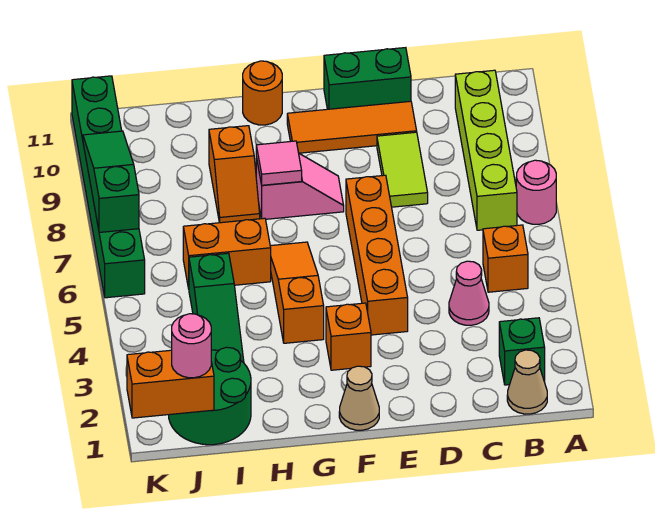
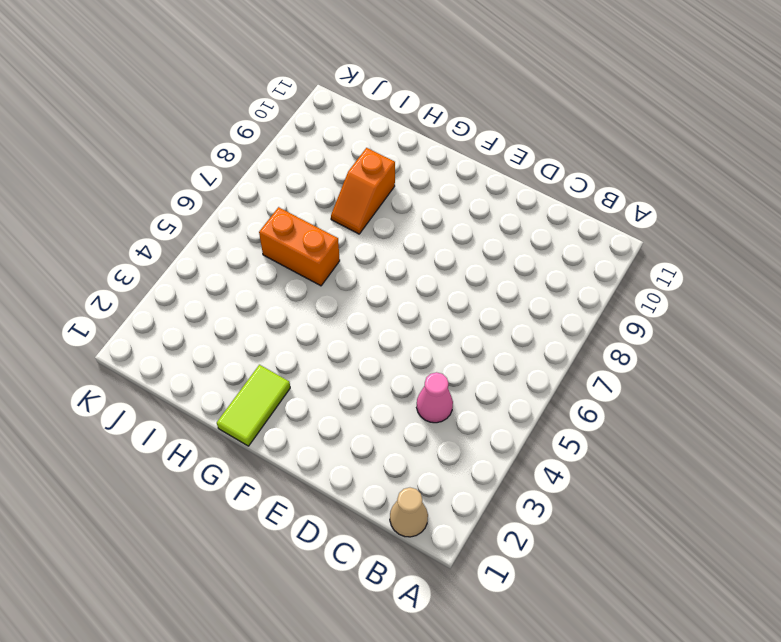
lime tile G1:G2 level 1 -> lime tile D8:D9 level 1
none -> pink round brick A7 level 1
none -> green brick B2 level 1
none -> orange brick B5 level 1

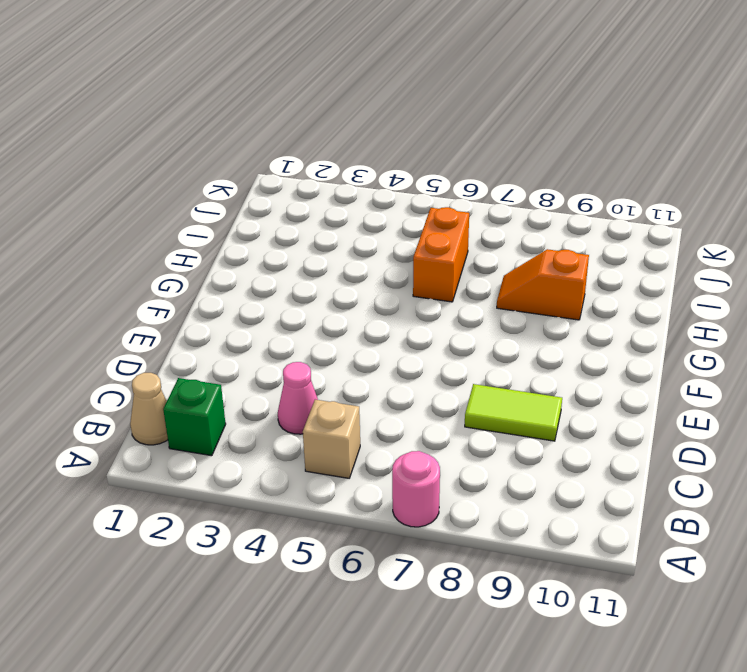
tan brick B5 level 1 -> orange brick B5 level 1
none -> lime brick B7:B10 level 1
none -> orange tile D10:F10 level 1
none -> green brick D11:E11 level 1

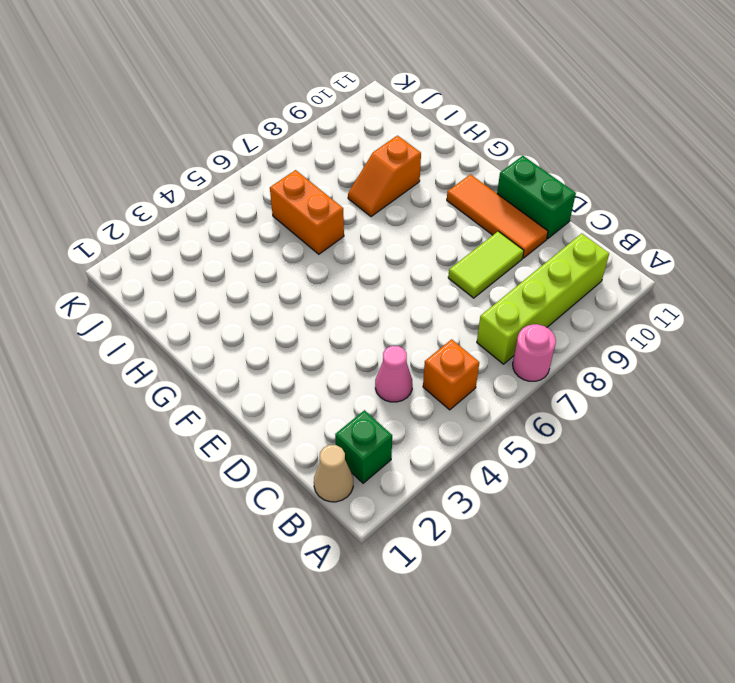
none -> orange brick E4:E7 level 1
none -> tan cone F1 level 1
none -> orange brick F3 level 1

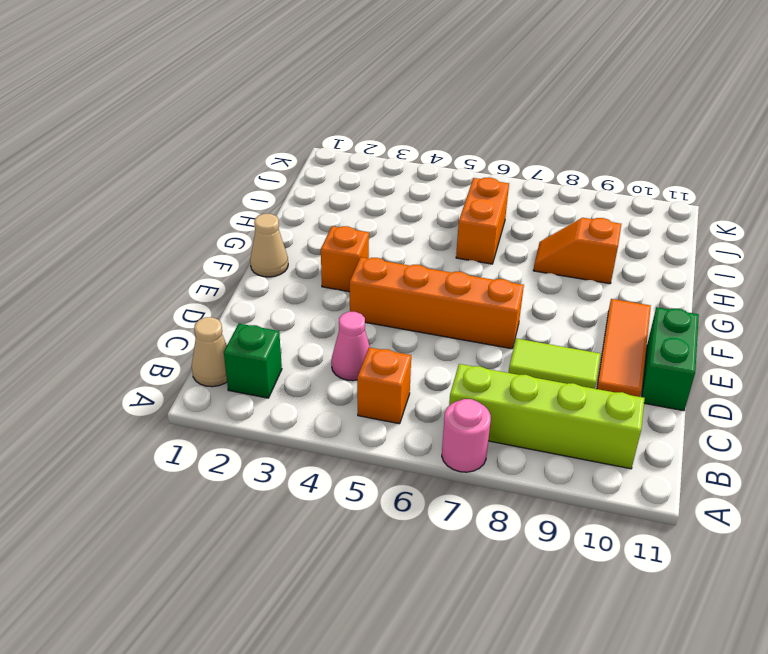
none -> pink slope F8:G8 level 1 top G
none -> orange slope G4:G6 level 1 top 4
none -> orange round brick G11 level 1

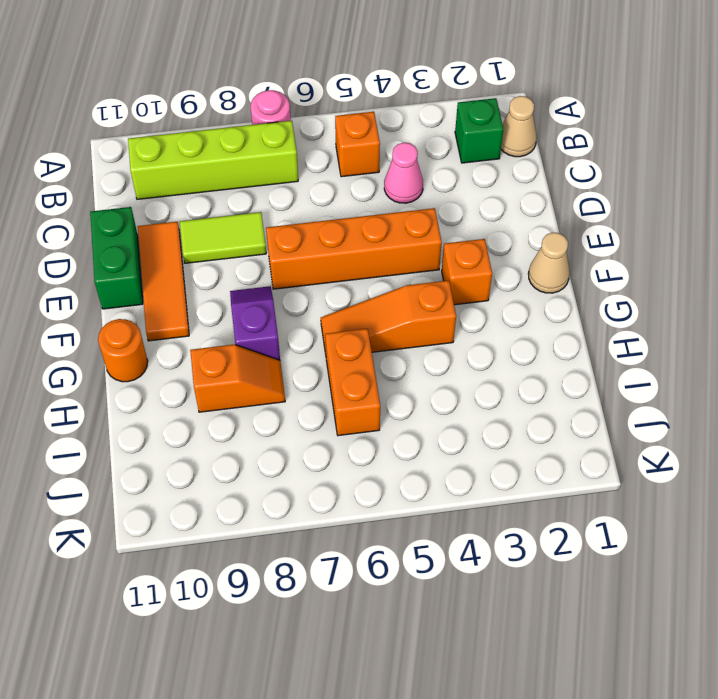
purple slope F8:G8 level 1 top G -> pink slope F8:G8 level 1 top G
none -> green round brick I1:J2 level 1
none -> green slope I3:I5 level 1 top 5
none -> green brick K6:K11 level 1

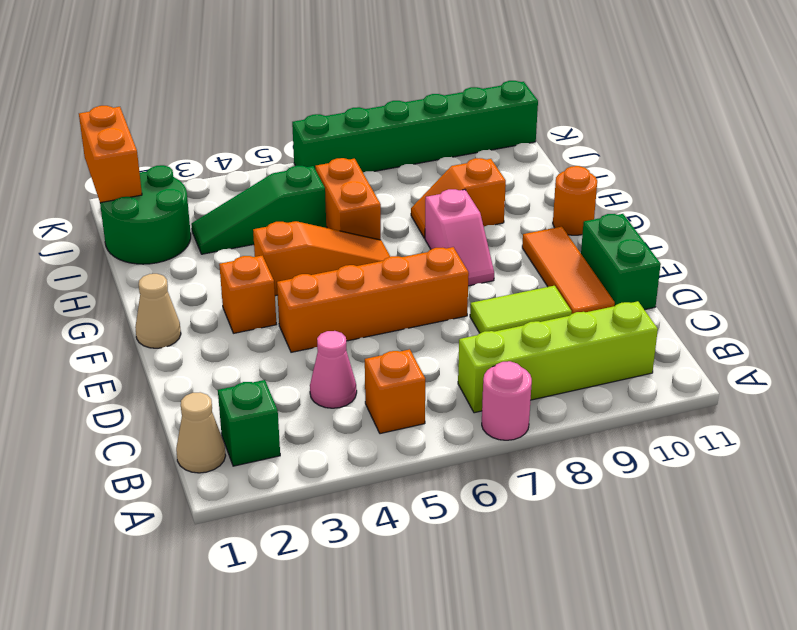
none -> pink tile G8 level 2
none -> green slope K7:K9 level 2 top 7
none -> pink round brick J1 level 3

